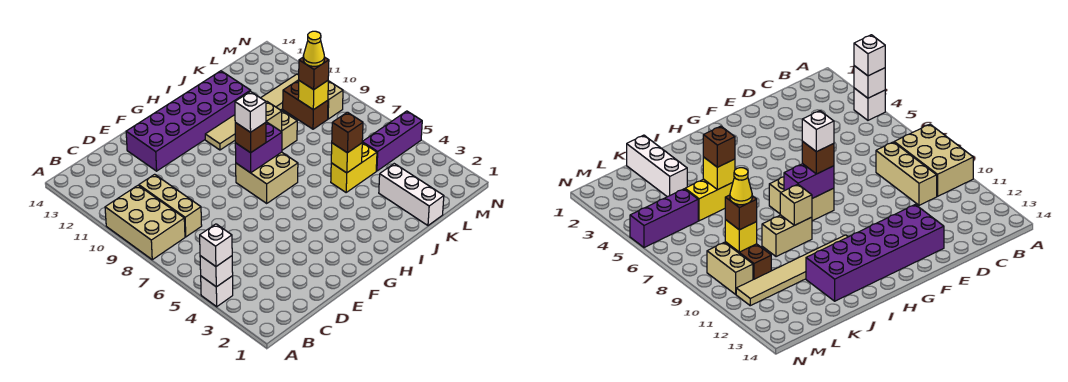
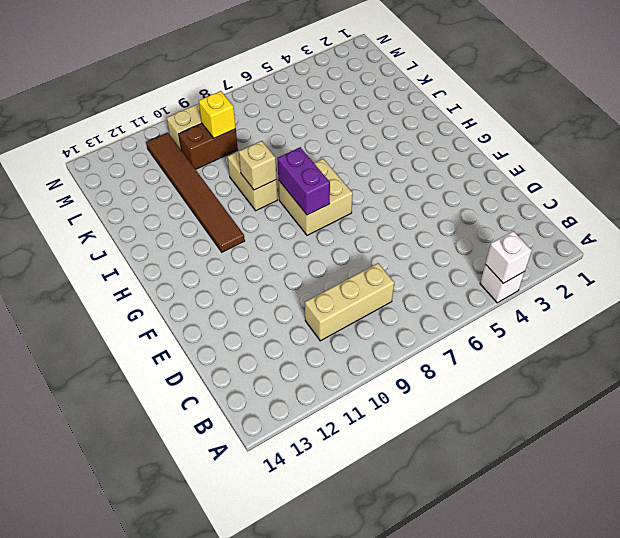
brown tile H11:M11 level 1 -> tan tile H11:M11 level 1
none -> tan brick A8:B10 level 1
none -> purple brick E12:J13 level 1
none -> yellow brick J5:K5 level 1

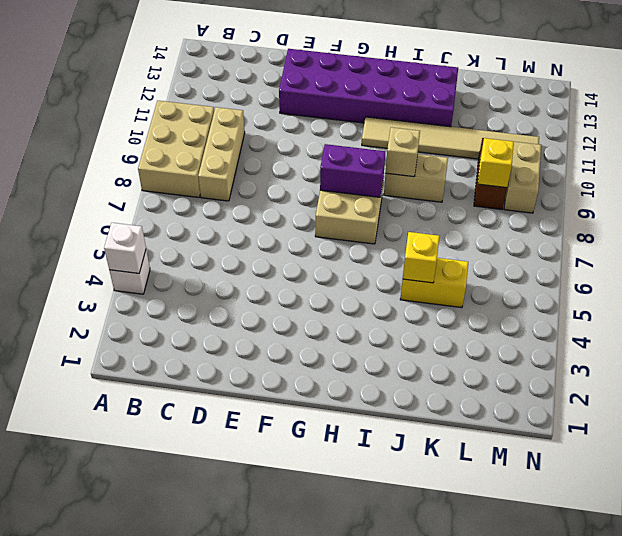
none -> white brick K1:K3 level 1
none -> purple brick L5:N5 level 1
none -> white brick A4 level 3

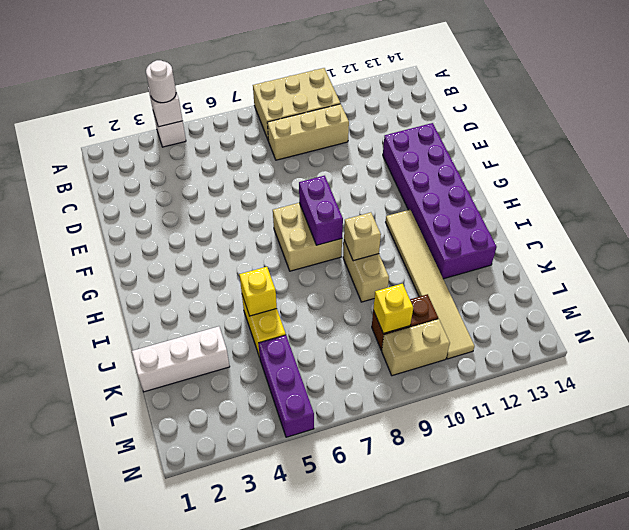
white round brick A4 level 3 -> white brick A4 level 3
none -> brown brick G8 level 3
none -> brown brick J5 level 3
none -> brown brick L9 level 3

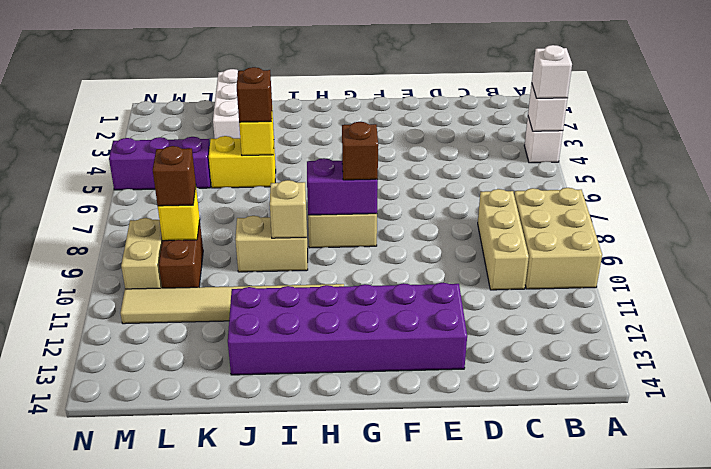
none -> white brick G8 level 4
none -> yellow cone L9 level 4

